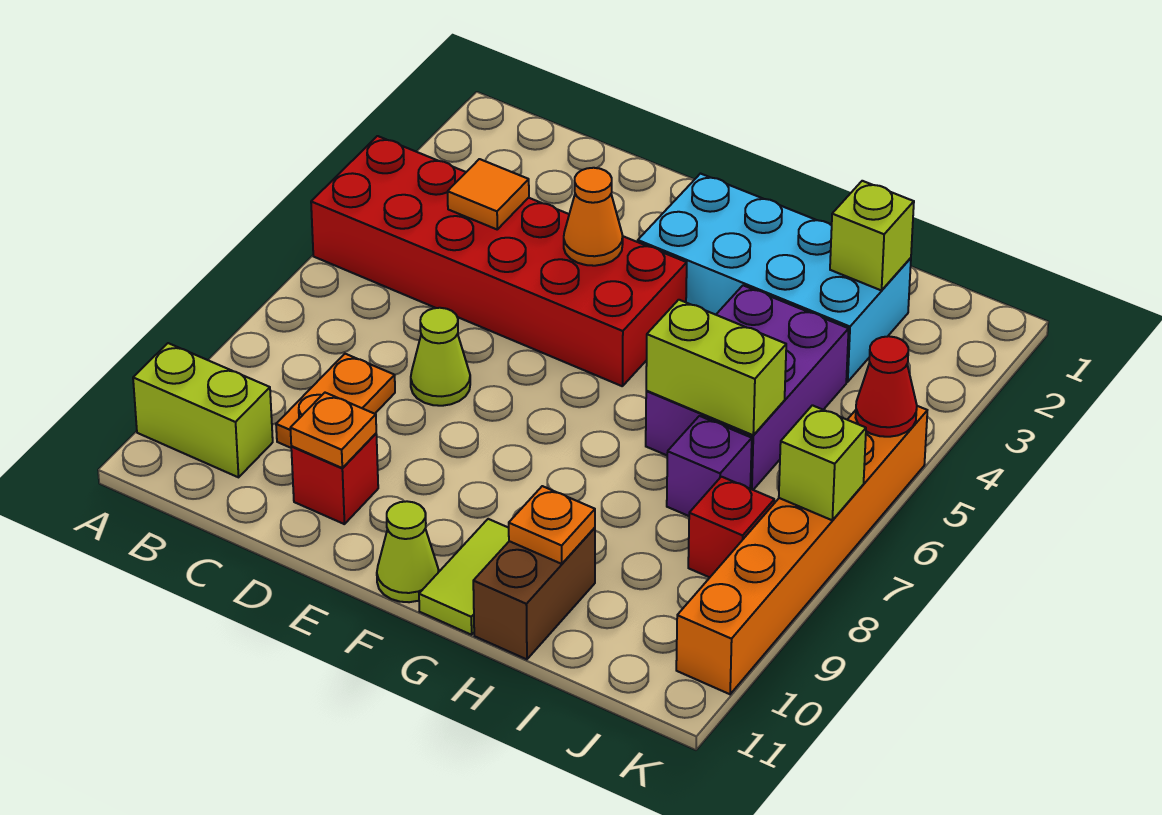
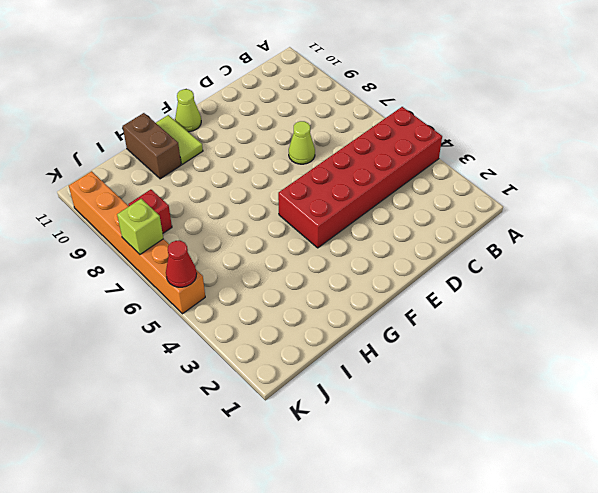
none -> lime brick A10:B10 level 1
none -> orange plate C8:C9 level 1
none -> red brick D10 level 1

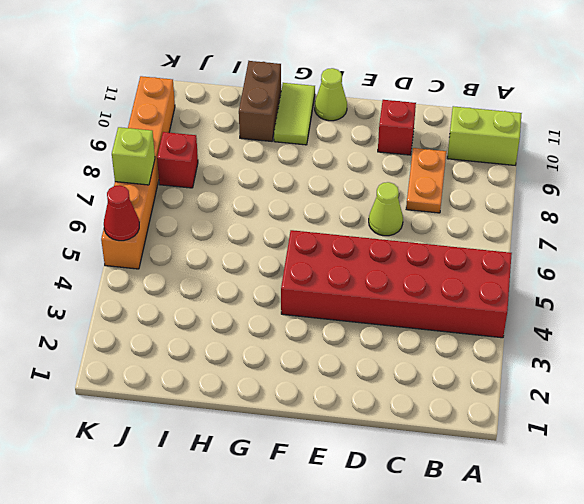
none -> cyan brick F2:I3 level 1
none -> purple brick H4:I6 level 1
none -> purple brick I7 level 1

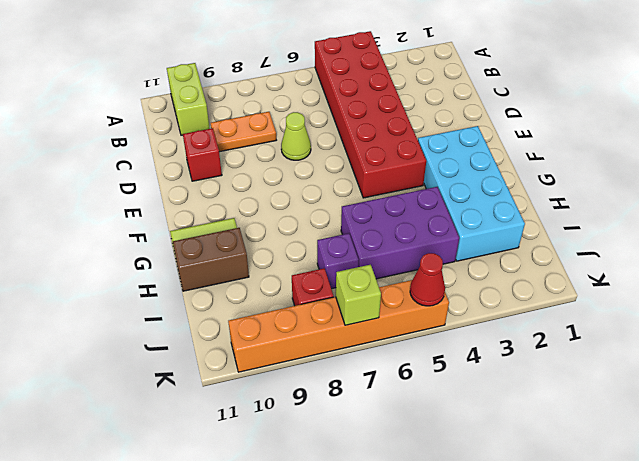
none -> lime cone F11 level 1
none -> orange tile C4 level 2
none -> orange plate D10 level 2

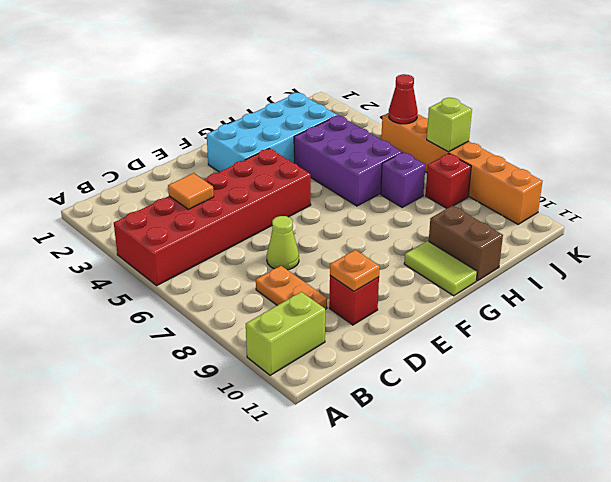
none -> lime cone F11 level 1
none -> orange cone E4 level 2
none -> lime brick H6:I6 level 2

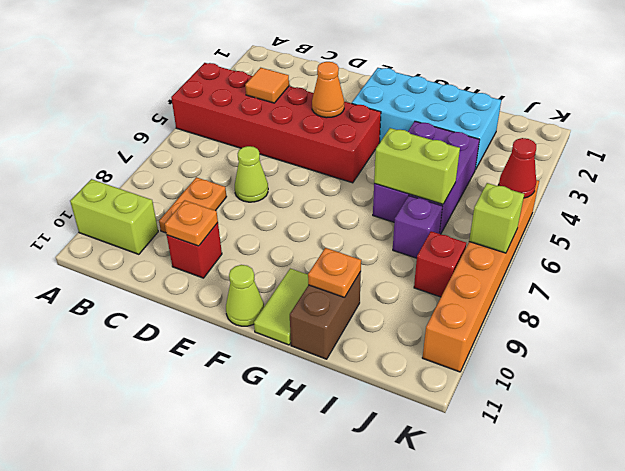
none -> lime brick I2 level 2

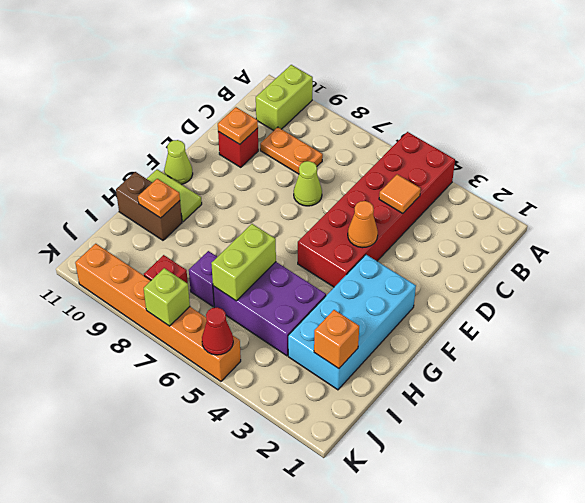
orange brick I2 level 2 -> lime brick I2 level 2

